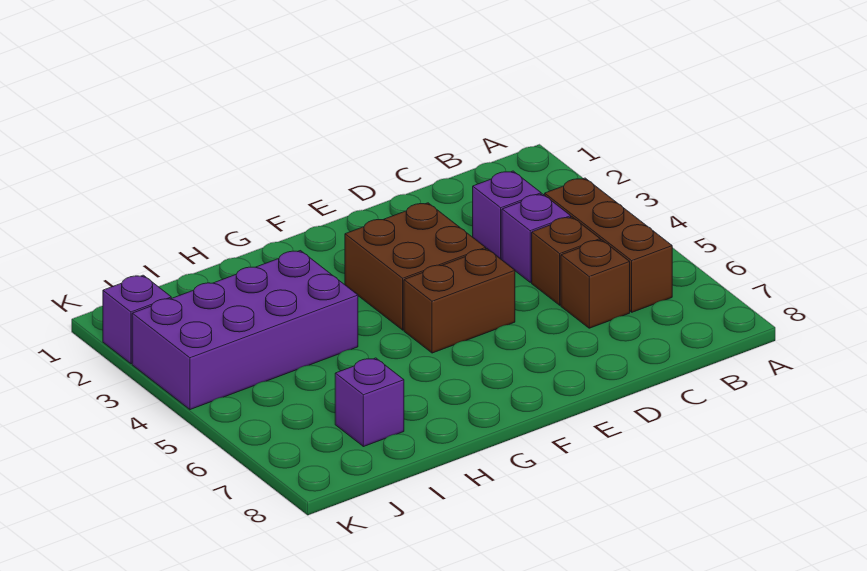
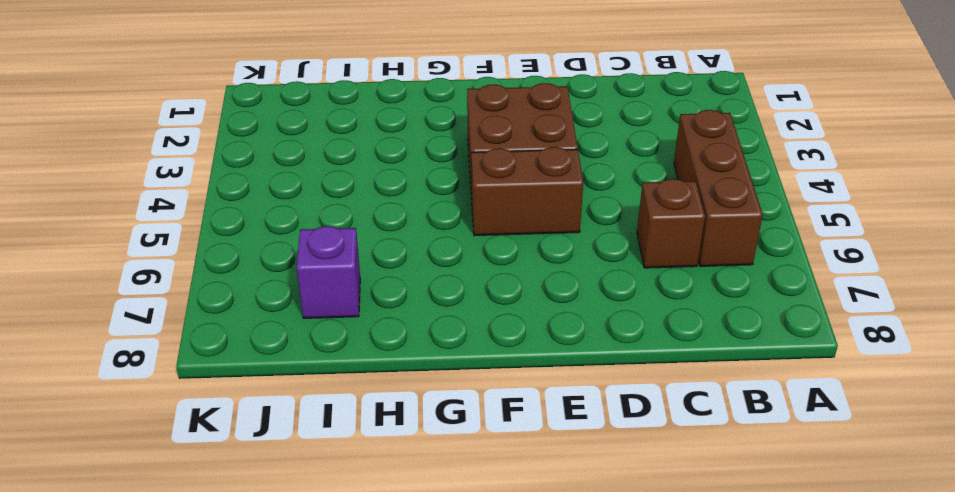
none -> purple brick C3 level 1
none -> purple brick C4 level 1

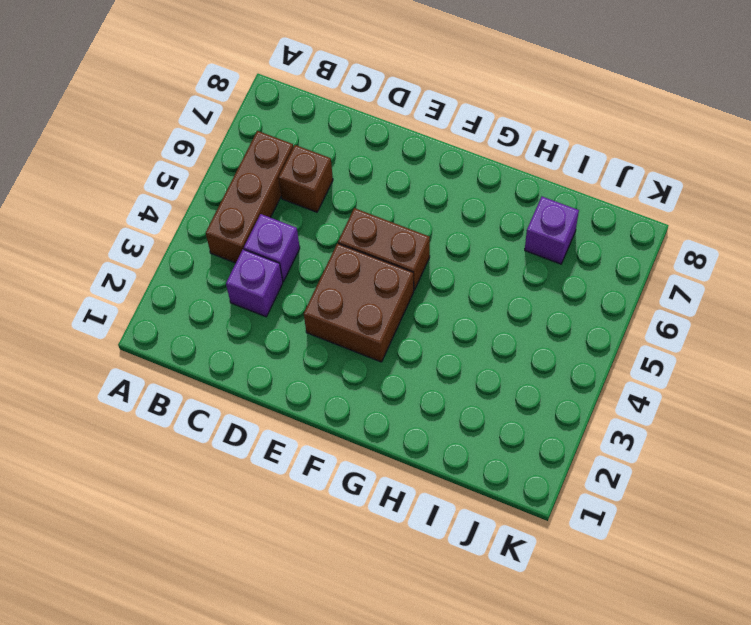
none -> brown brick C5 level 1
none -> purple brick H3:K4 level 1

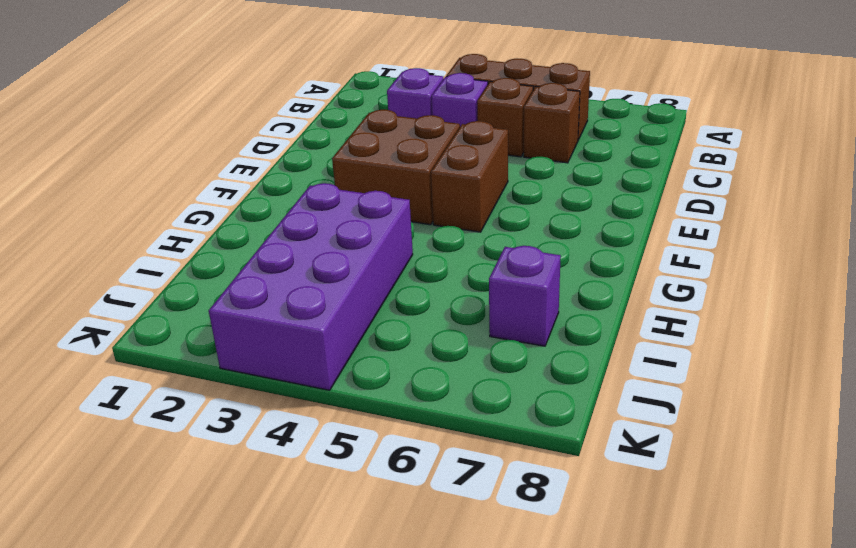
none -> purple brick K2 level 1

